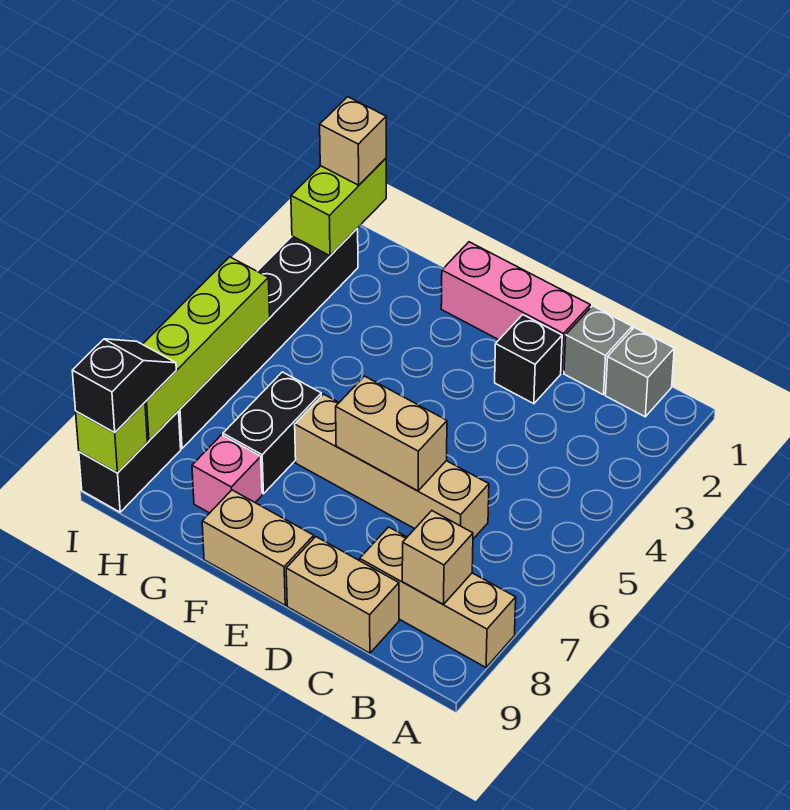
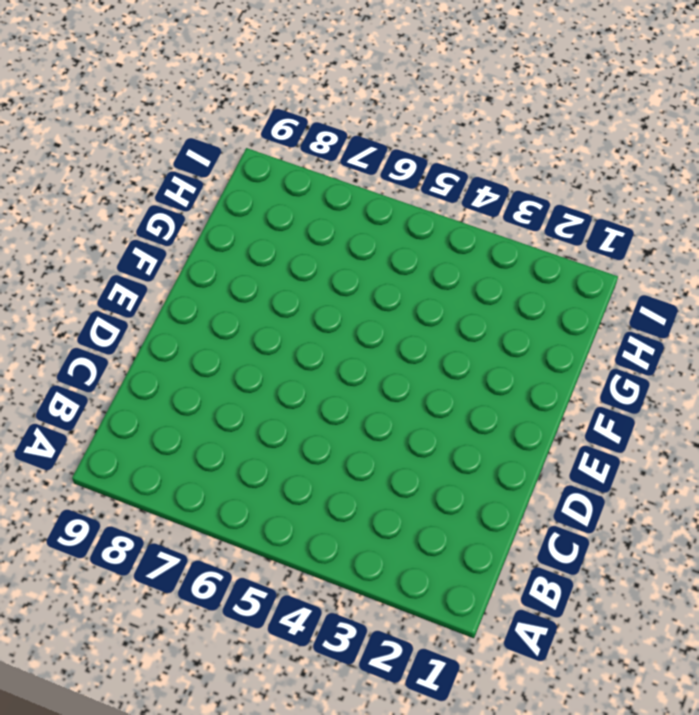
none -> tan brick A8:C8 level 1
none -> grey brick B1 level 1
none -> grey brick C1 level 1

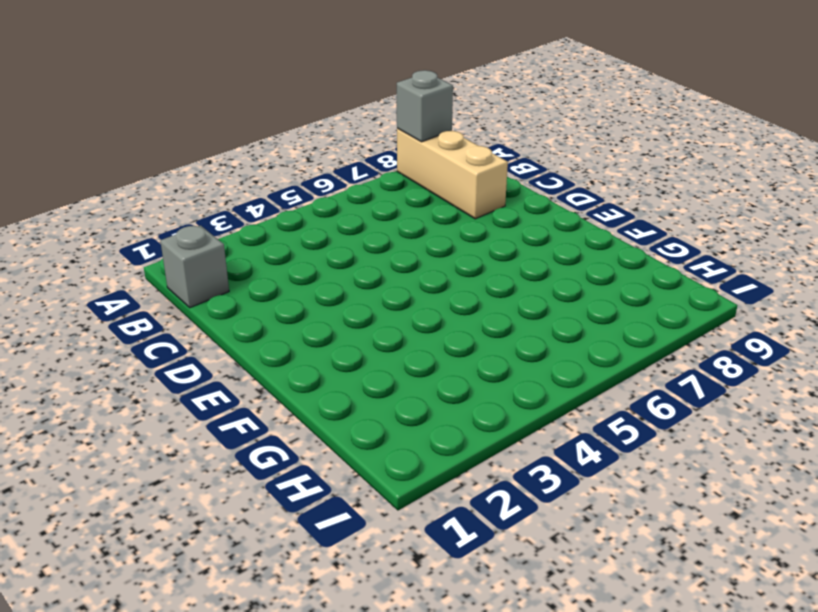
grey brick A8 level 2 -> grey brick C1 level 1
none -> tan brick C6:F6 level 1
none -> tan brick C9:D9 level 1
none -> pink brick D1:F1 level 1

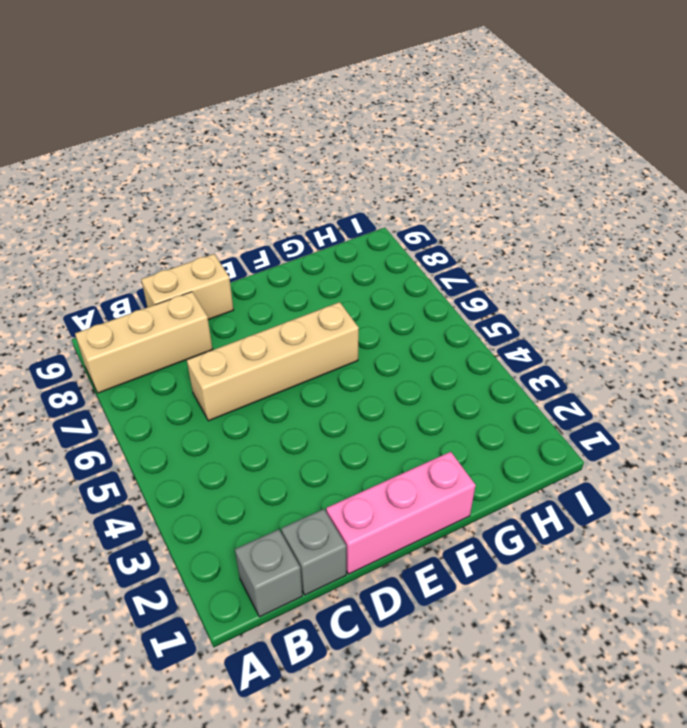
none -> black brick D2 level 1
none -> tan brick E9:F9 level 1
none -> black brick G6:G7 level 1

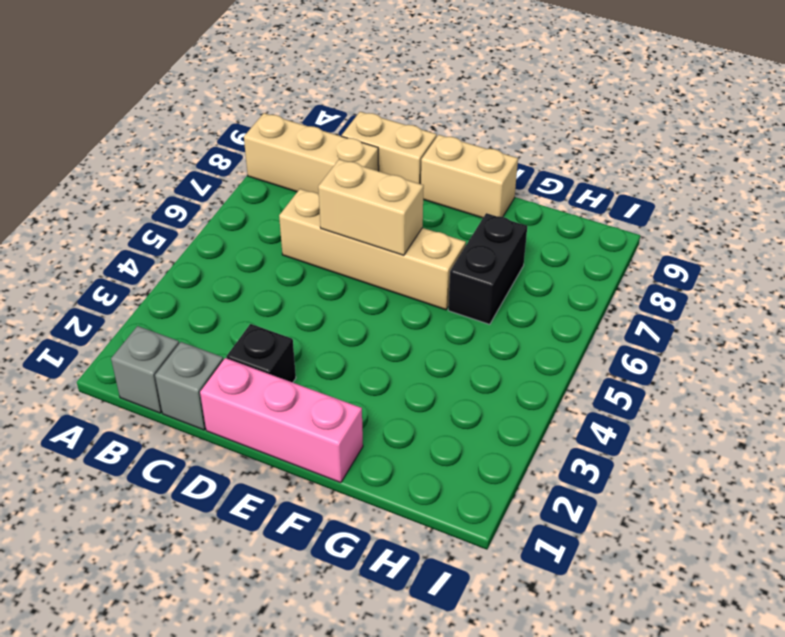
none -> pink brick G8 level 1
none -> black brick I2:I7 level 1
none -> black brick I8:I9 level 1

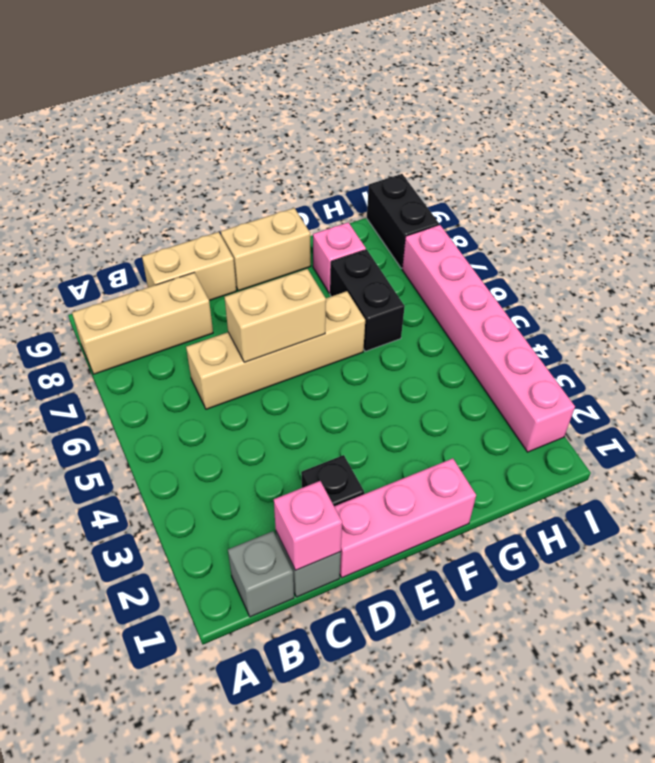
pink brick C1 level 2 -> none
pink brick I2:I7 level 1 -> black brick I2:I7 level 1
none -> tan brick B8 level 2
none -> lime brick I1:I2 level 2
none -> lime brick I5:I8 level 2

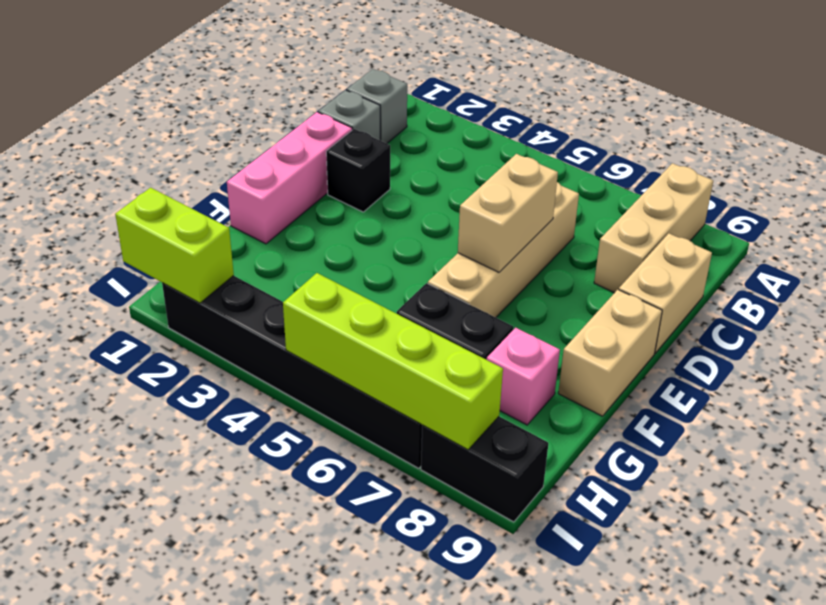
none -> tan brick B8 level 2
none -> lime brick I9 level 2
none -> tan brick I1 level 3

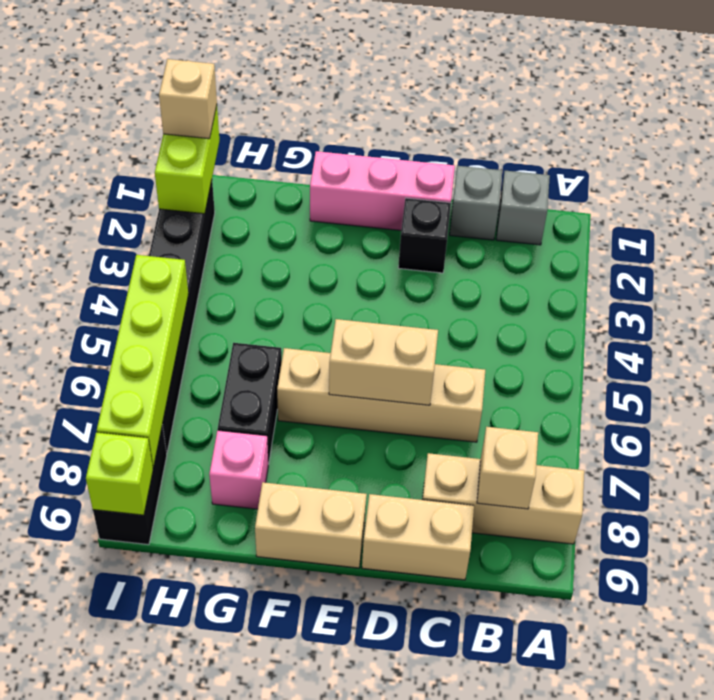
none -> black slope I8:I9 level 3 top 9

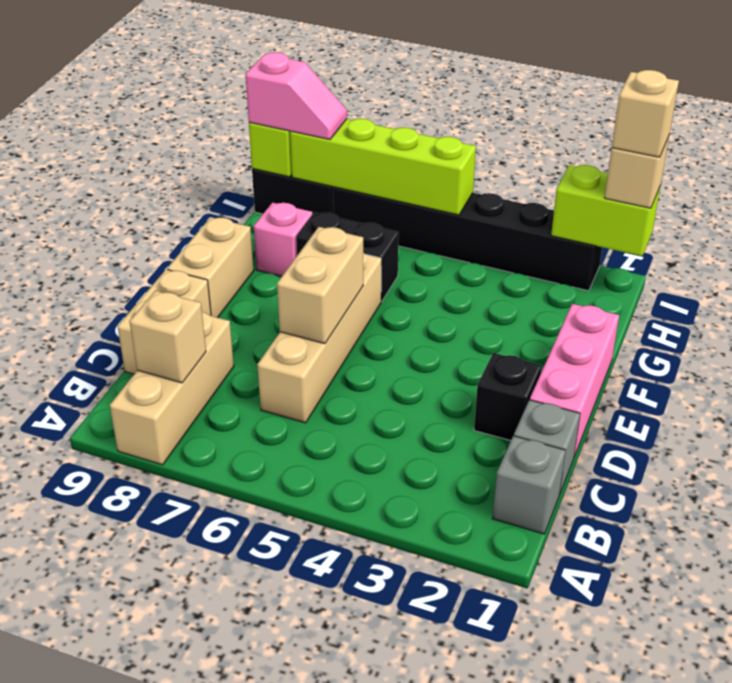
tan brick I1 level 4 -> none
pink slope I8:I9 level 3 top 9 -> black slope I8:I9 level 3 top 9

